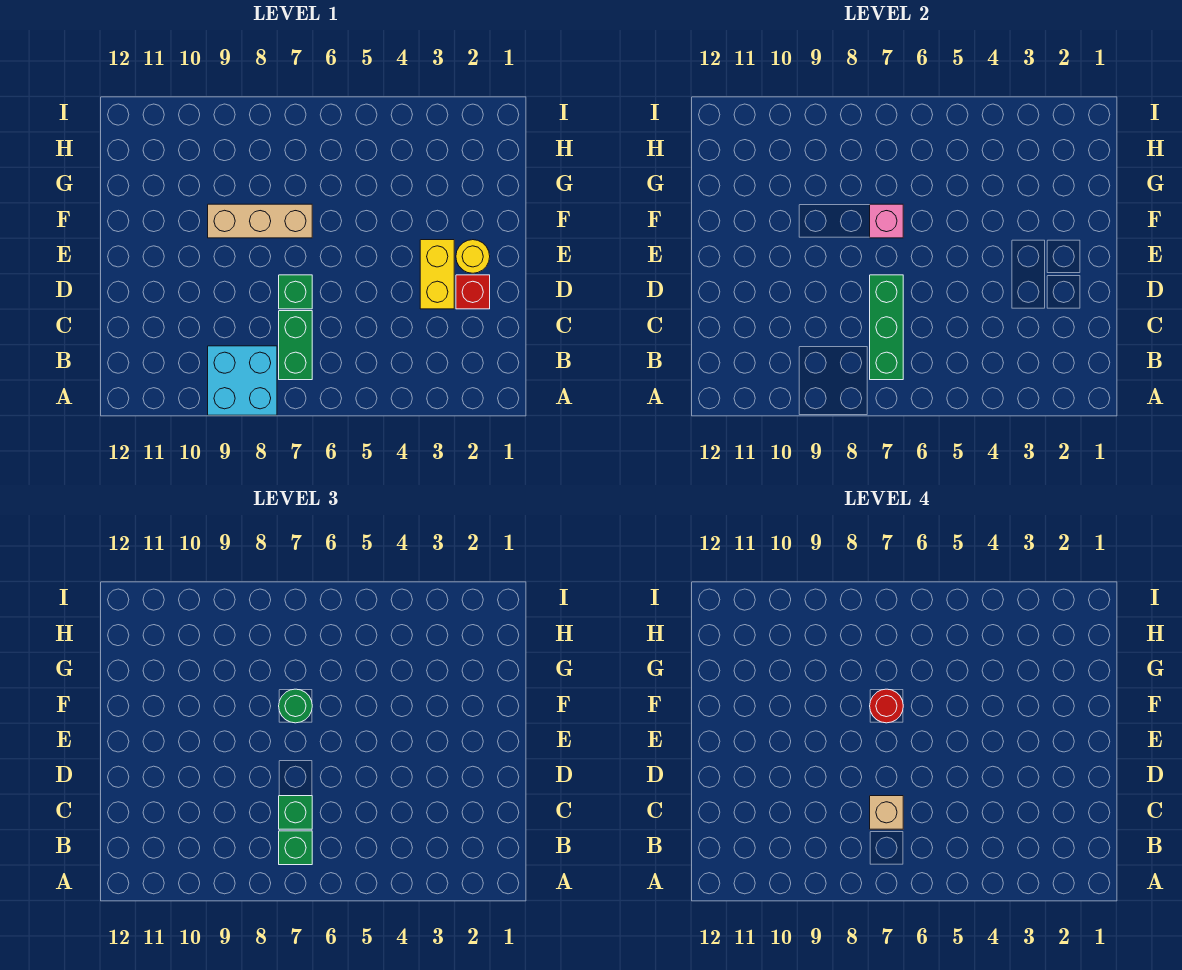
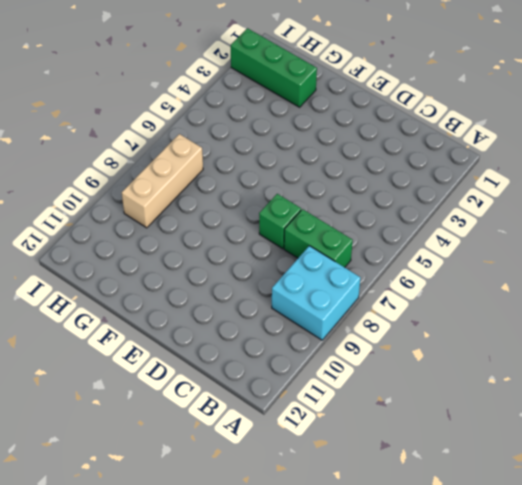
green brick G2:I2 level 1 -> green brick B7:D7 level 2
tan brick H7:H9 level 1 -> tan brick F7:F9 level 1
none -> red brick D2 level 1
none -> yellow brick D3:E3 level 1
none -> yellow round brick E2 level 1

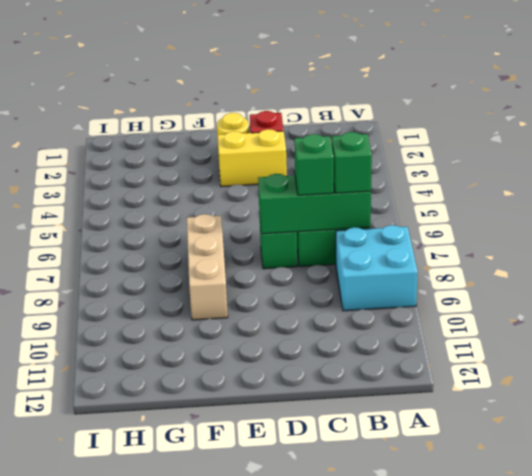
none -> pink brick F7 level 2
none -> green round brick F7 level 3
none -> tan brick C7 level 4

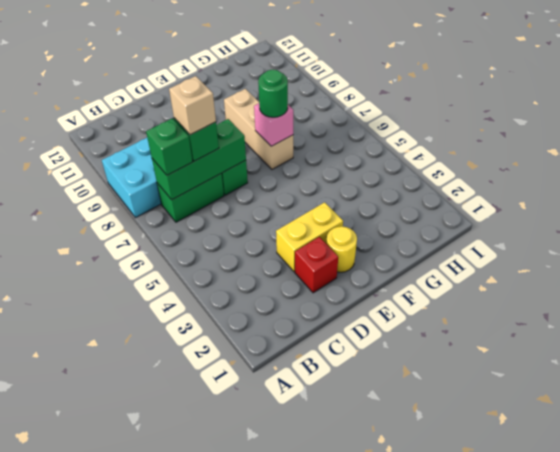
none -> red round brick F7 level 4

